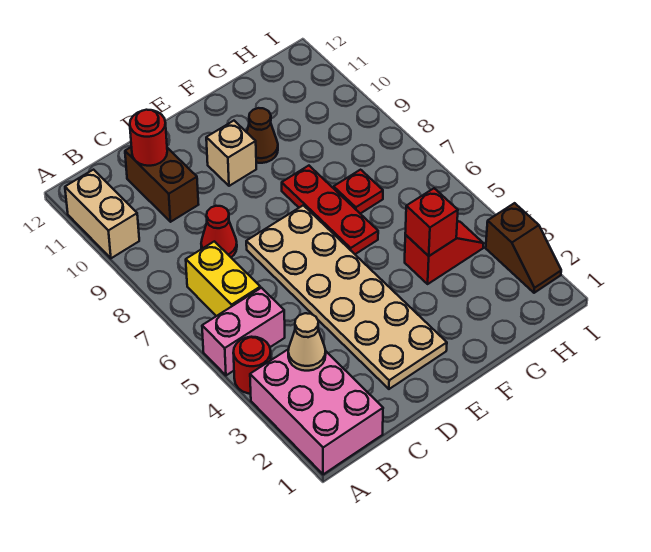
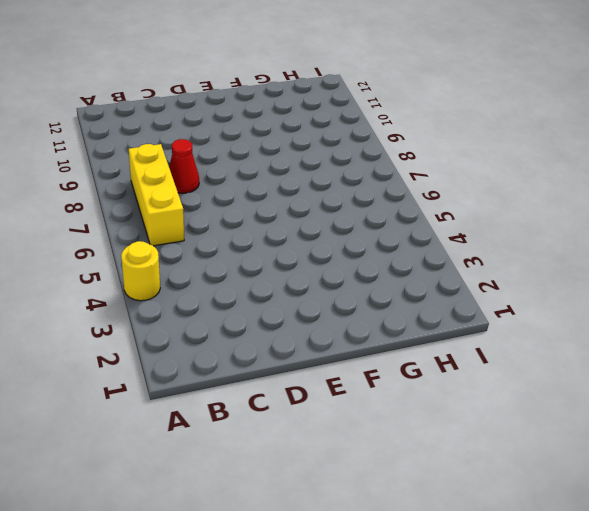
yellow round brick A4 level 1 -> red round brick A4 level 1
yellow brick B6:B8 level 1 -> yellow brick B6:B7 level 1
none -> pink brick A1:B3 level 1
none -> pink brick A5:B5 level 1
none -> tan brick A10:A11 level 1

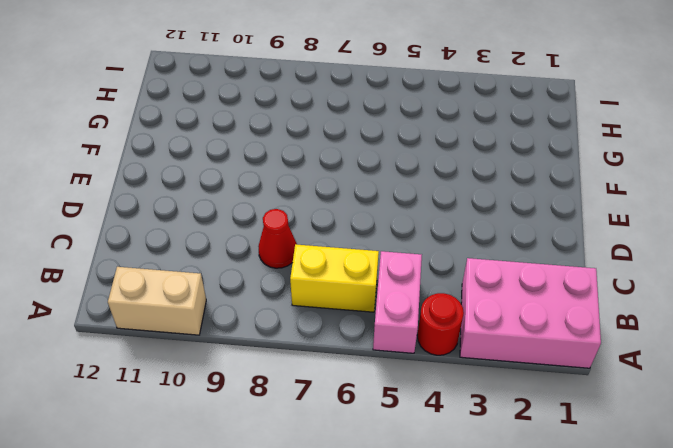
none -> brown brick C10:C11 level 1
none -> tan plate D2:E7 level 1
none -> tan brick E10 level 1

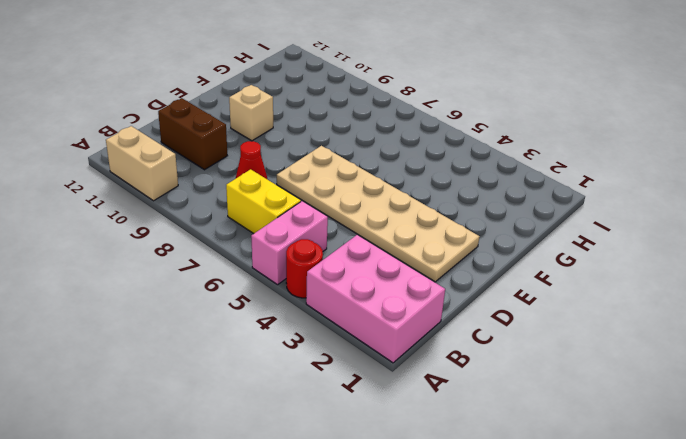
none -> red plate F6:F8 level 1
none -> brown cone F10 level 1
none -> red slope G4:H4 level 1 top G

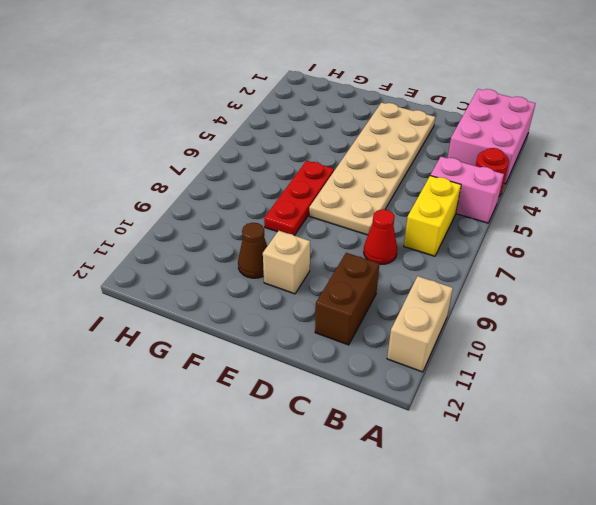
none -> red slope G4:H4 level 1 top G
none -> red plate G7 level 1
none -> brown slope I2:I3 level 1 top 3

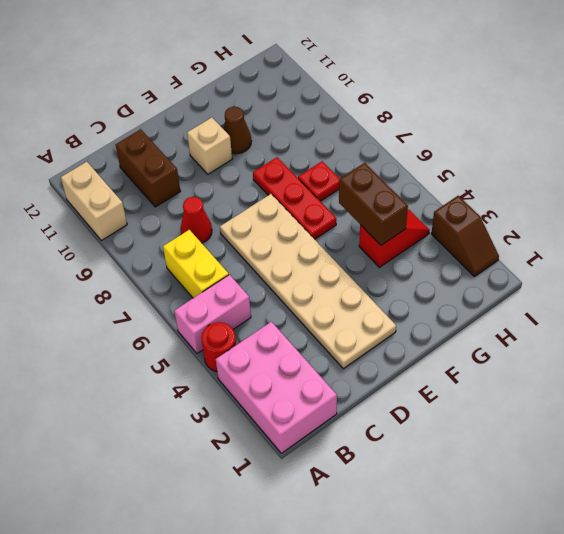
brown brick G4:G5 level 2 -> red brick G4 level 2
none -> tan cone B3 level 2
none -> red round brick C11 level 2

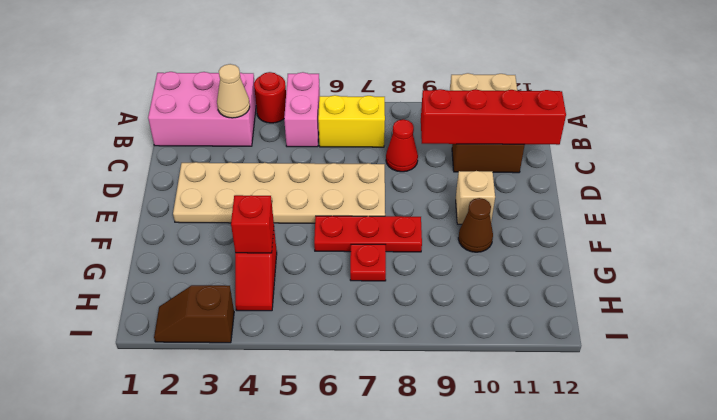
red brick C9:C12 level 2 -> red round brick C11 level 2

